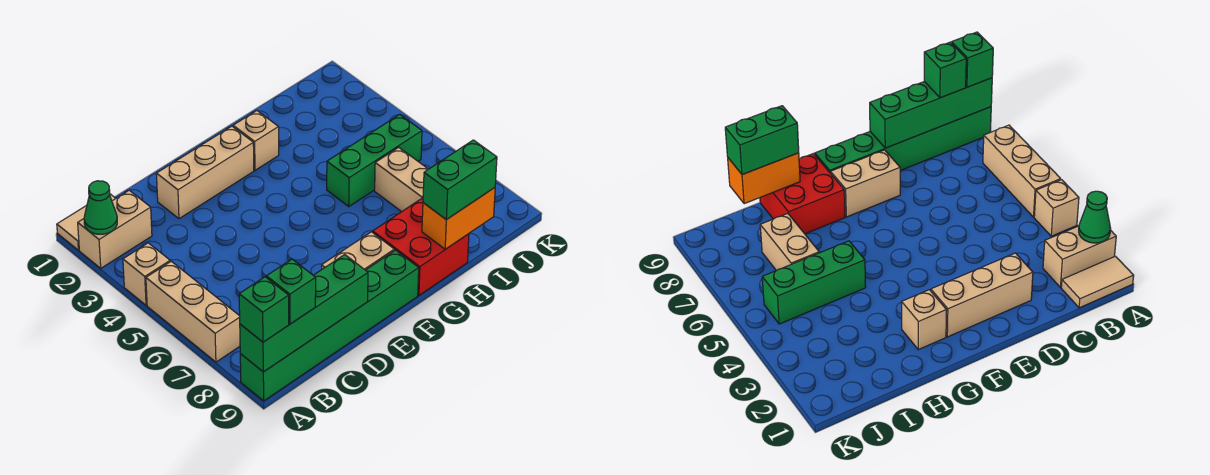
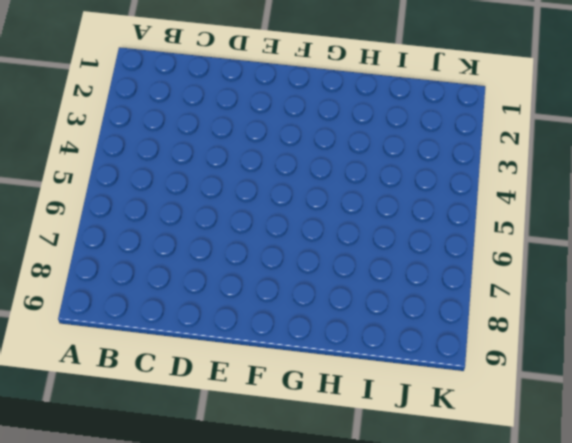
none -> tan tile A1:B1 level 1
none -> tan brick A2:B2 level 1
none -> tan brick A4 level 1

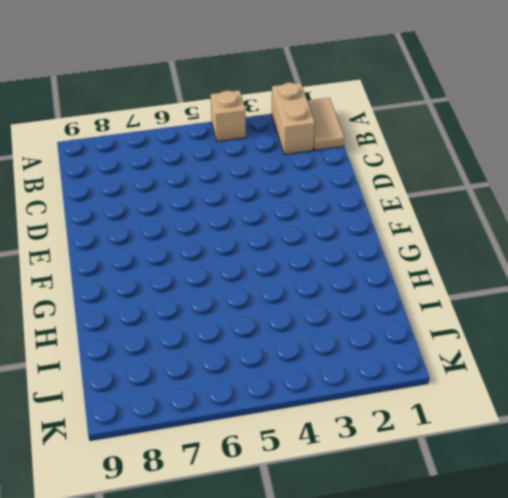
none -> tan brick A5:A7 level 1
none -> green brick A9:F9 level 1
none -> tan brick D2:F2 level 1

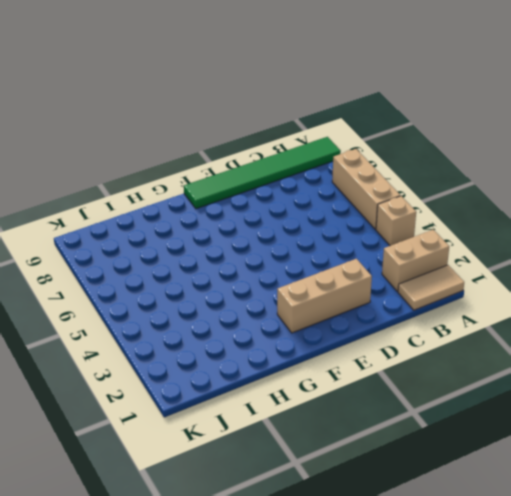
green tile A9:F9 level 1 -> green brick A9:F9 level 1
none -> tan brick E8:F8 level 1
none -> tan brick G2 level 1
none -> red brick G8:H9 level 1

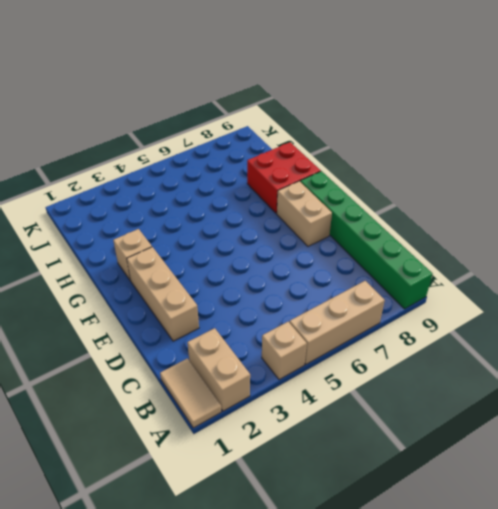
none -> green brick H5:J5 level 1
none -> tan brick I6:I7 level 1
none -> green cone A2 level 2

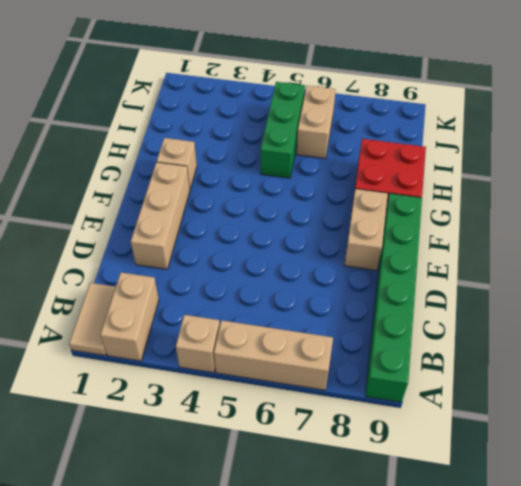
tan brick I6:J6 level 1 -> tan brick I6:I7 level 1
none -> green cone A2 level 2
none -> green brick A9:D9 level 2
none -> orange brick H9:I9 level 2

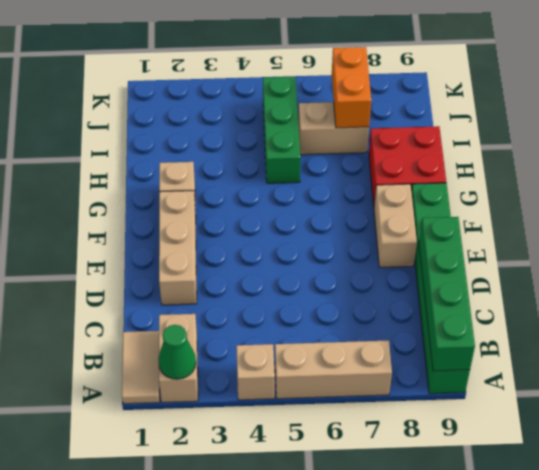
orange brick I7:J7 level 2 -> orange brick H9:I9 level 2
none -> green brick A9 level 3
none -> green brick B9 level 3
none -> green brick H9:I9 level 3

